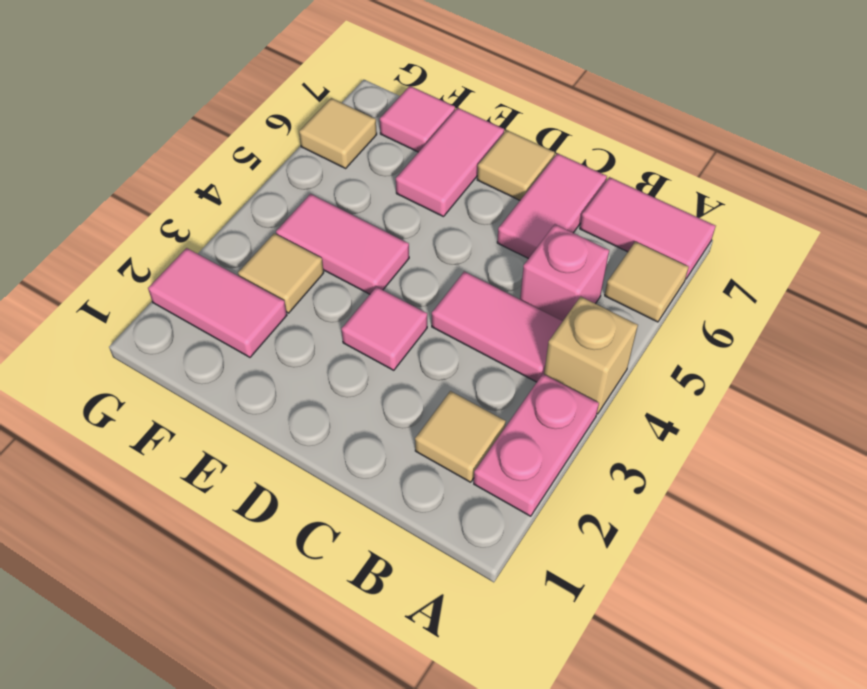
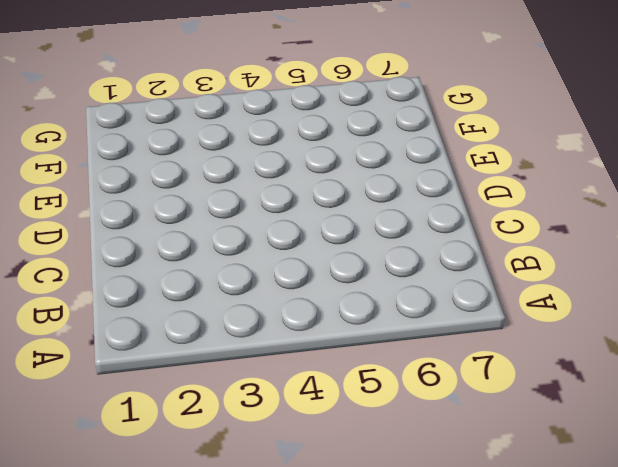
none -> pink plate A2:A3 level 1
none -> tan brick A4 level 1
none -> tan tile A6 level 1

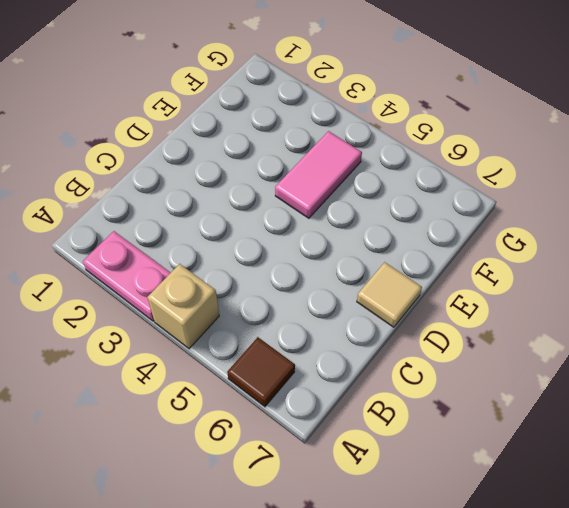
brown tile A6 level 1 -> tan tile A6 level 1
none -> pink tile A7:B7 level 1
none -> tan tile B2 level 1
none -> pink tile B4:C4 level 1

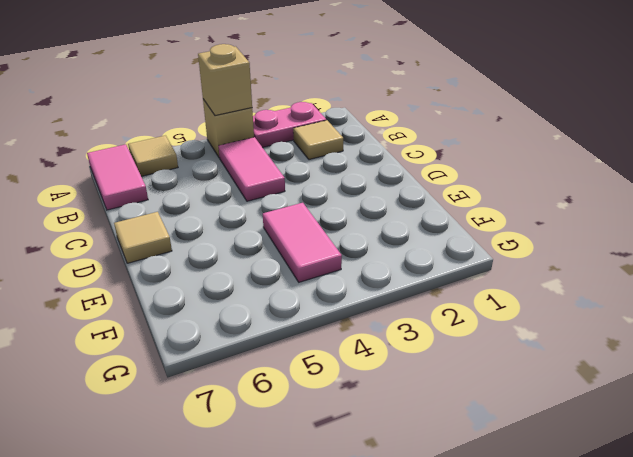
tan brick A4 level 2 -> none
none -> pink brick B5 level 1
none -> pink tile C6:C7 level 1
none -> pink tile D3 level 1

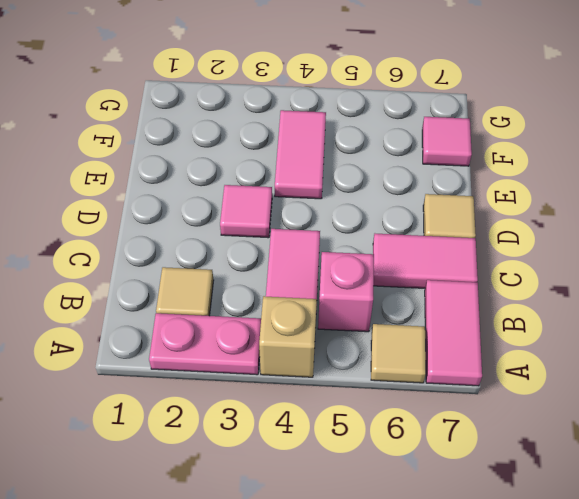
none -> pink tile E6:E7 level 1
none -> pink tile F2:G2 level 1
none -> tan tile F3 level 1

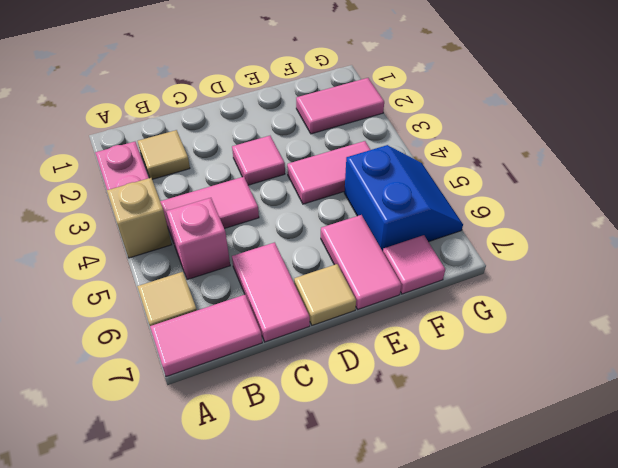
blue slope F5:G6 level 1 top F -> tan tile G6 level 1
none -> tan tile F3 level 1

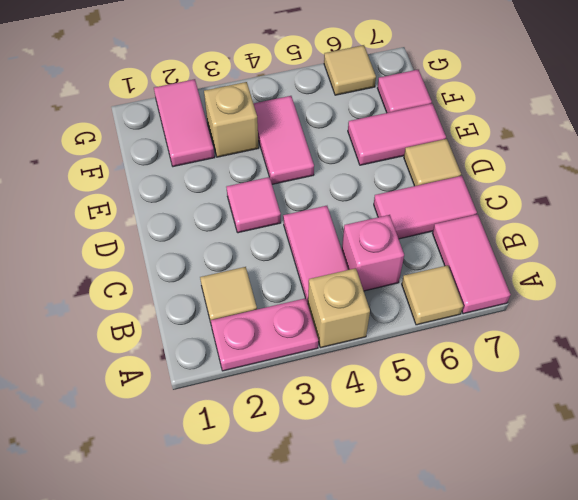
tan brick F3 level 1 -> tan tile F3 level 1

